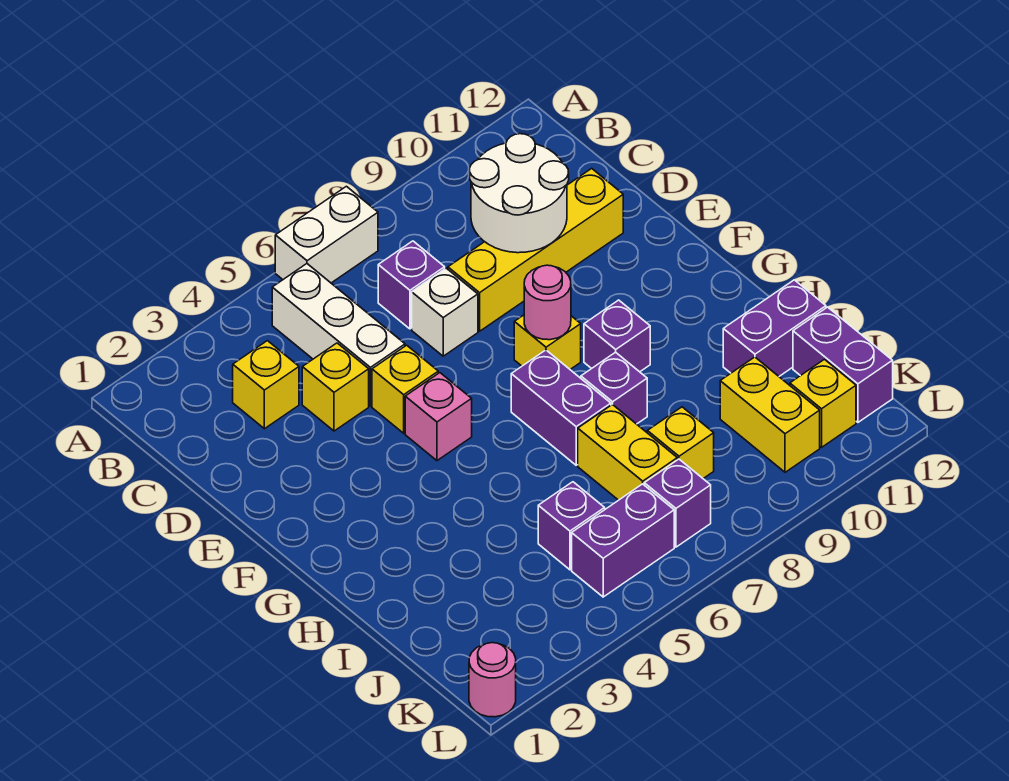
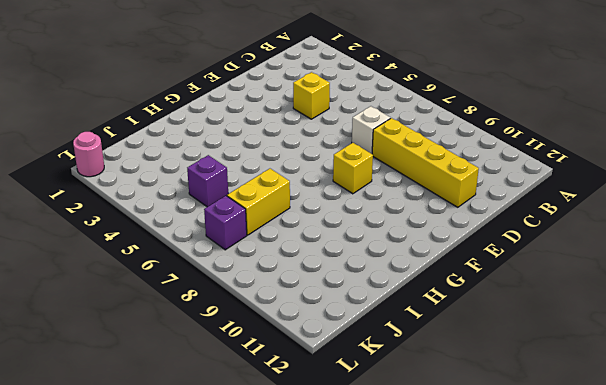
none -> white brick A6:A7 level 1
none -> white brick B5:D5 level 1
none -> yellow brick C3 level 1

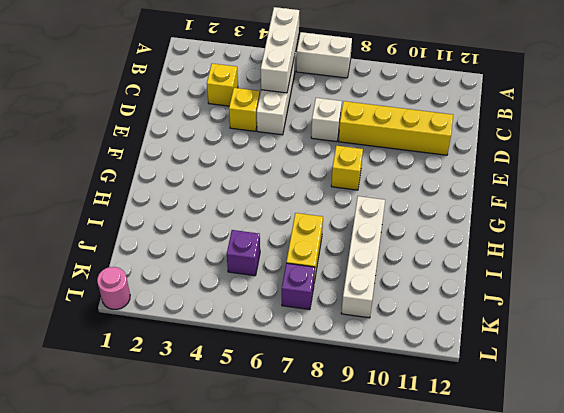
white brick A5:C5 level 2 -> none
white brick H9:K9 level 1 -> none
none -> purple brick C7 level 1
none -> yellow brick E5 level 1
none -> pink brick F5 level 1

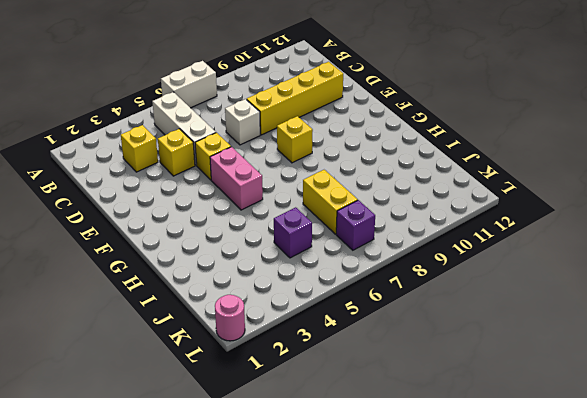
pink brick F5:G5 level 1 -> pink brick F5 level 1
none -> purple brick C7 level 1
none -> purple brick G7:H7 level 1
none -> purple brick G9 level 1

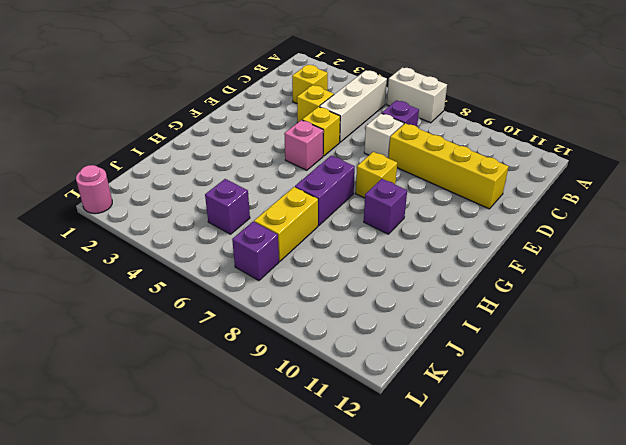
none -> purple brick H8 level 1
none -> purple brick I11:I12 level 1
none -> yellow brick J8 level 1

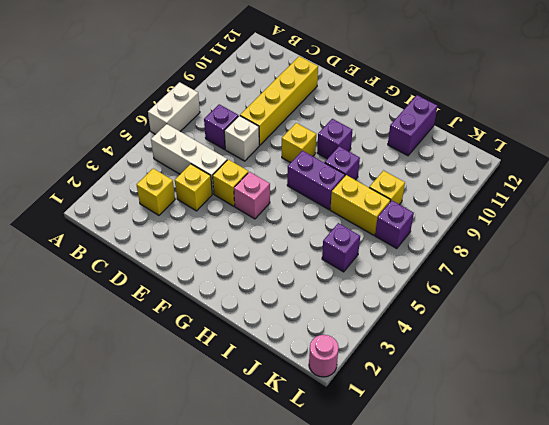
none -> yellow brick J10:K10 level 1
none -> purple brick J12:K12 level 1
none -> purple brick K5:K6 level 1

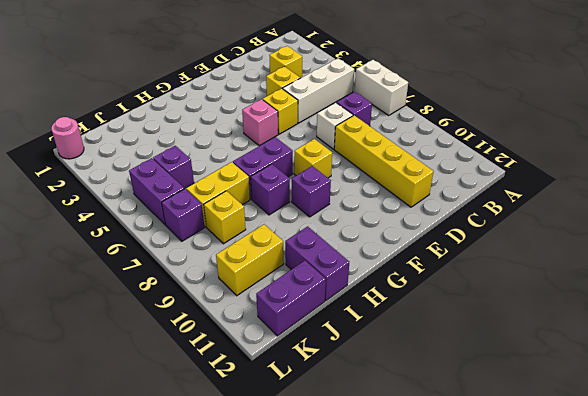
none -> yellow brick K11 level 1
none -> white round brick C9:D10 level 2
none -> pink round brick F8 level 2

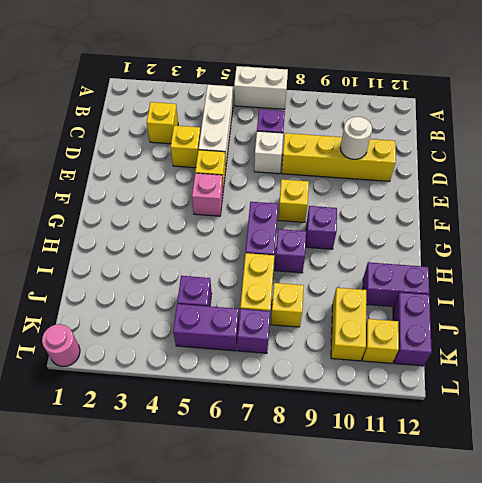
white round brick D10 level 2 -> white round brick C9:D10 level 2
none -> pink round brick F8 level 2

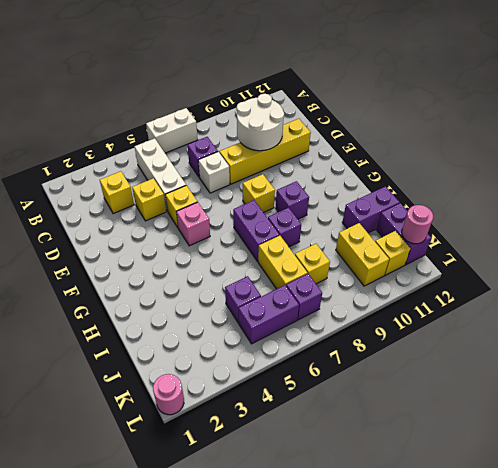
pink round brick K12 level 2 -> pink round brick F8 level 2

